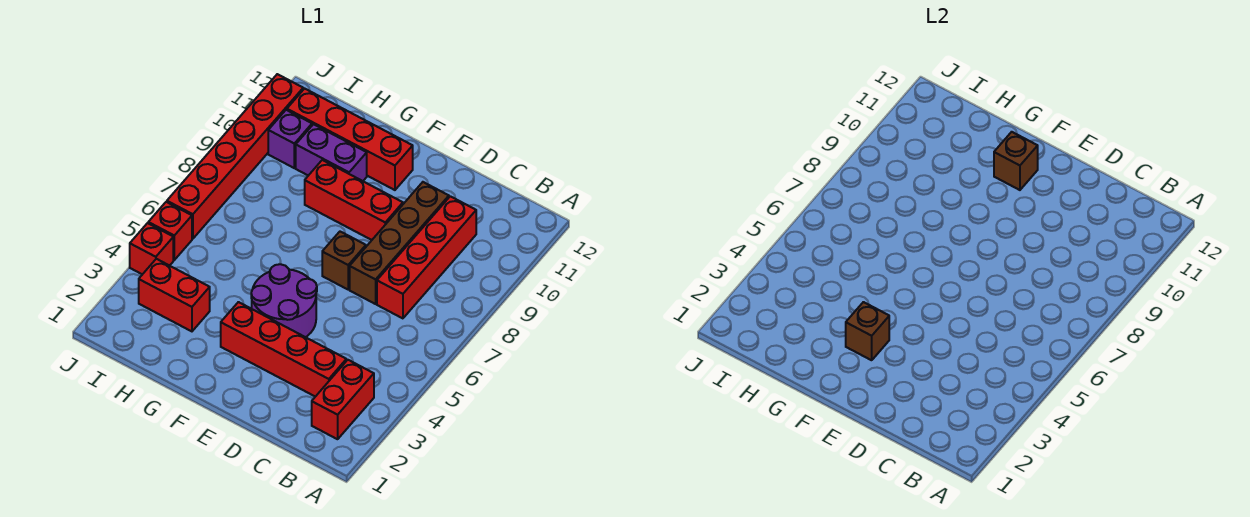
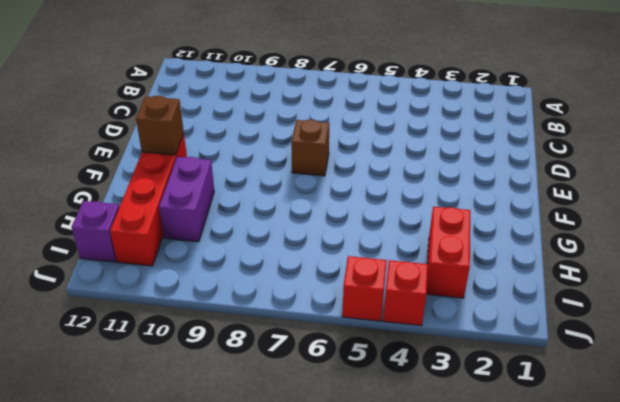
purple brick I12 level 1 -> purple brick I10 level 1
none -> red brick B2:B3 level 1
none -> red brick C3:F3 level 1
none -> red brick C7:C10 level 1

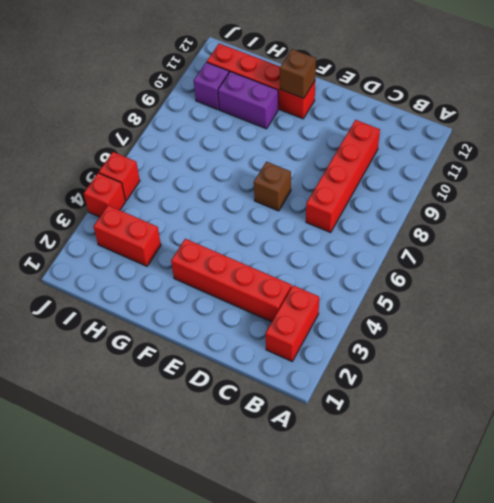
none -> brown brick D7:D10 level 1
none -> purple round brick E4:F5 level 1
none -> red brick E9:G9 level 1

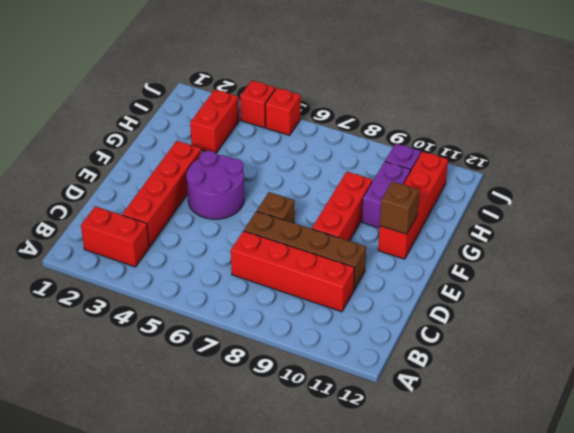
none -> red brick J6:J11 level 1
none -> brown brick F3 level 2

